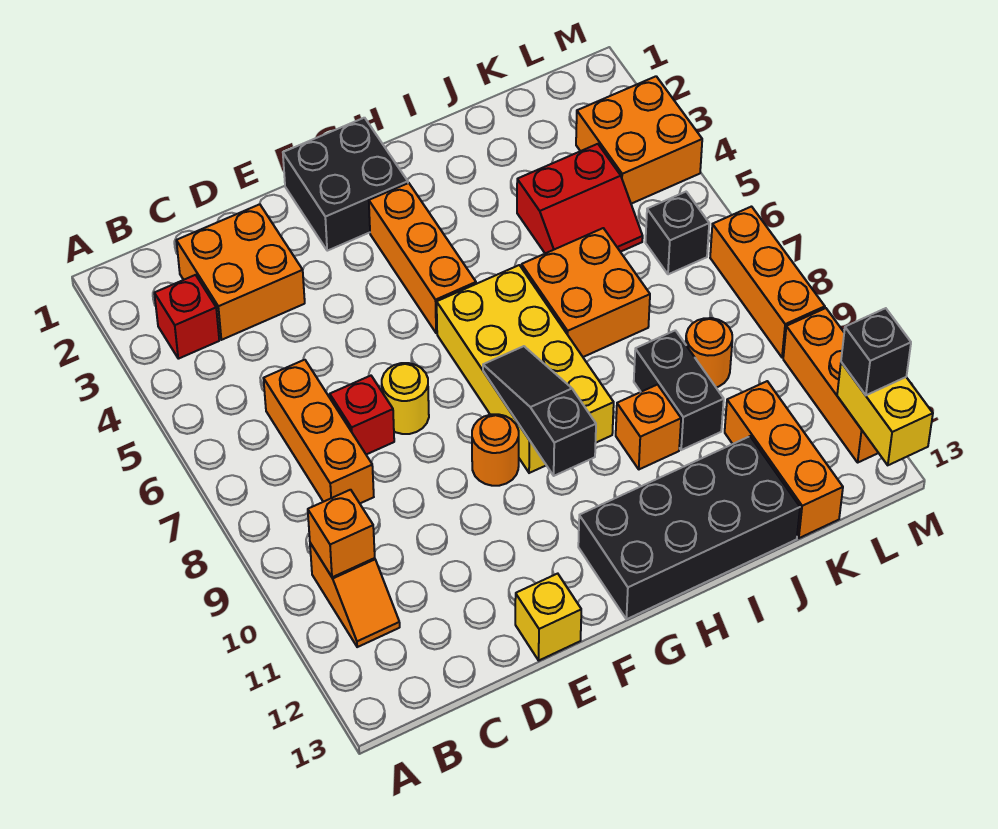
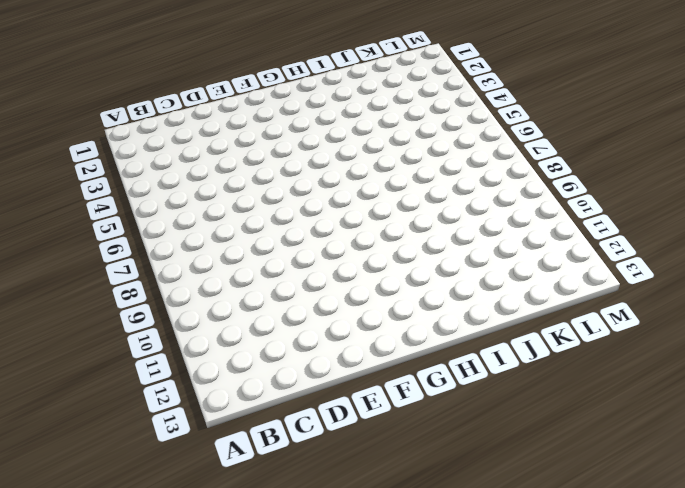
none -> red brick B3 level 1
none -> orange slope B10:B11 level 1 top 10
none -> orange brick C2:D3 level 1

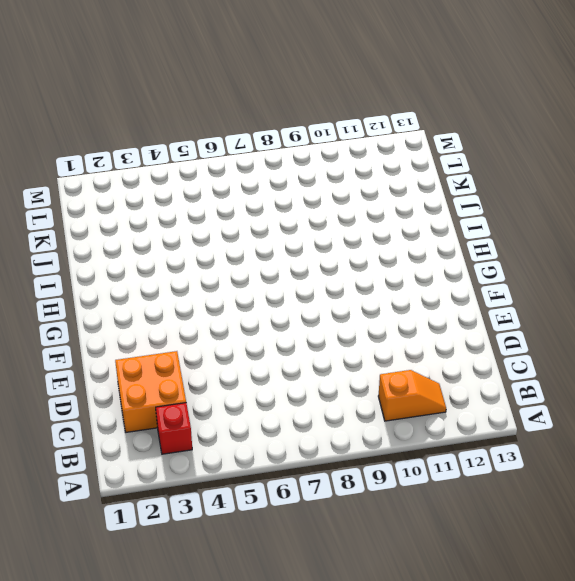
none -> orange brick C6:C8 level 1
none -> red brick D7 level 1
none -> yellow round brick E7 level 1

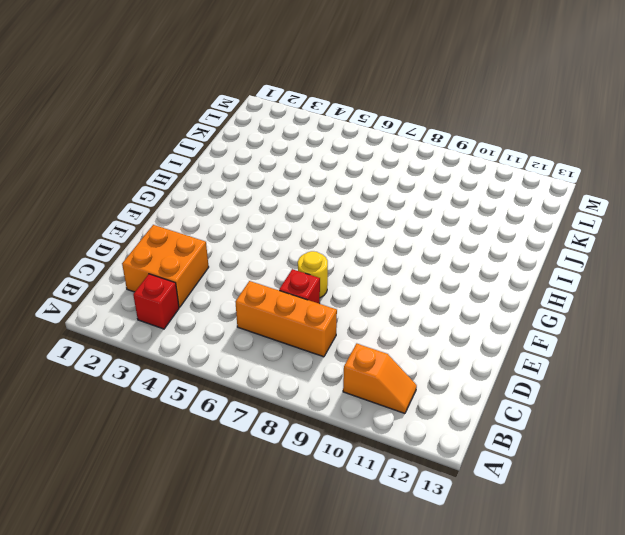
none -> yellow brick E13 level 1
none -> black brick F1:G2 level 1
none -> orange round brick F9 level 1

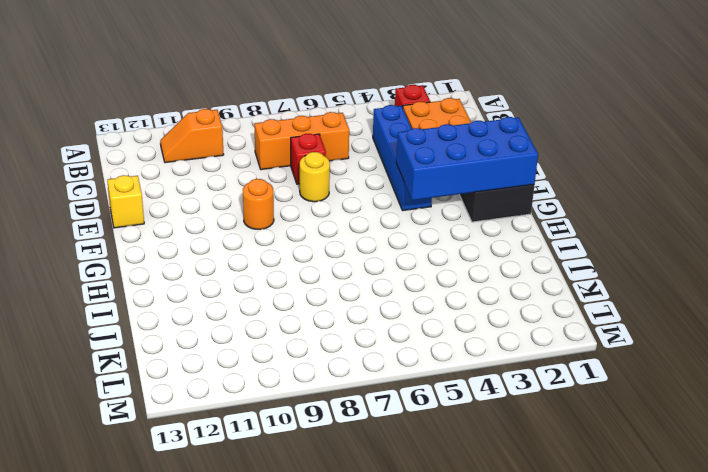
blue brick C4:F4 level 1 -> none
blue brick F1:G4 level 2 -> none
none -> orange brick G3:G5 level 1
none -> yellow brick G6:H9 level 1
none -> black brick G12:J13 level 1

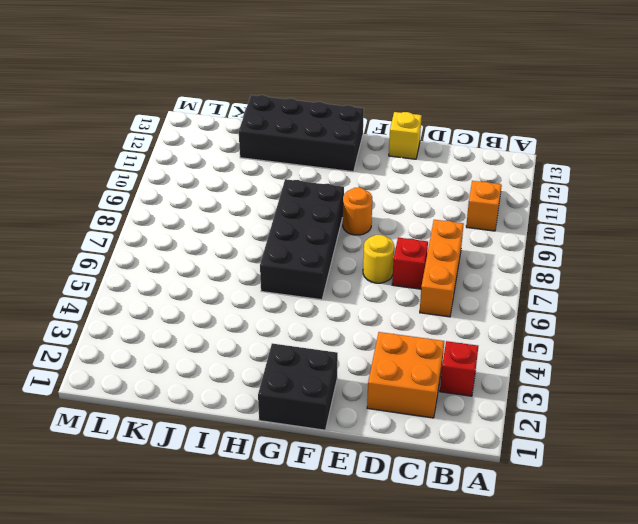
black brick G6:H9 level 1 -> yellow brick G6:H9 level 1
none -> orange brick G3:G5 level 1
none -> orange brick I6:J7 level 1
none -> orange brick I10 level 1

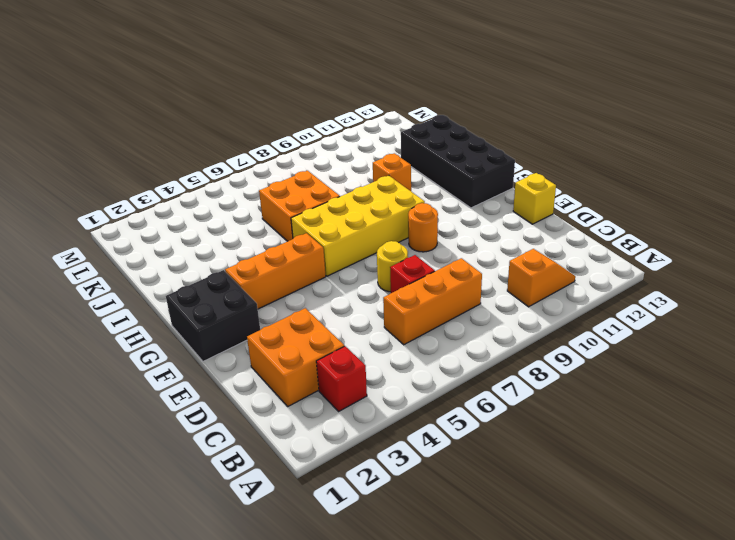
none -> red slope J4:K5 level 1 top 4
none -> black brick J9:J10 level 1
none -> orange round brick K9 level 1

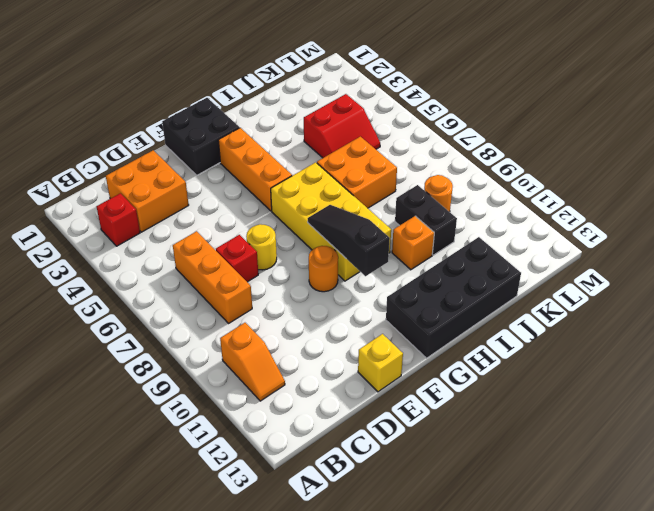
none -> orange brick K11:K13 level 1
none -> orange brick L3:M4 level 1
none -> black brick L6 level 1

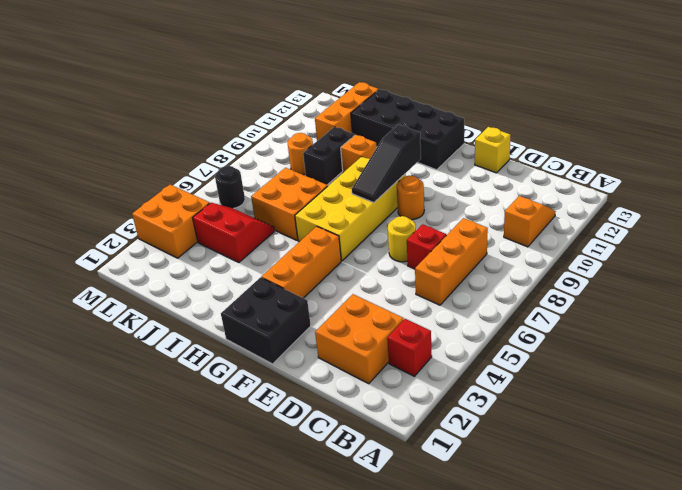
black round brick L6 level 1 -> black brick L6 level 1
none -> orange brick M7:M9 level 1
none -> orange brick M10:M12 level 1
none -> orange brick B10 level 2

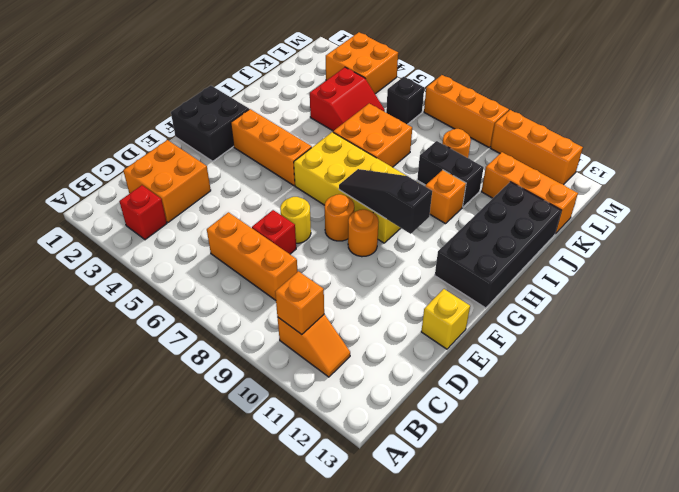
orange round brick F8 level 1 -> none
none -> yellow brick M12:M13 level 2
none -> black brick M12 level 3

